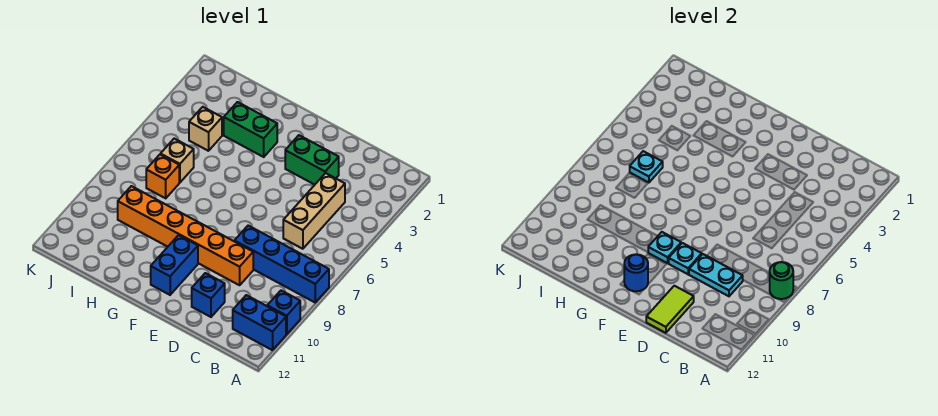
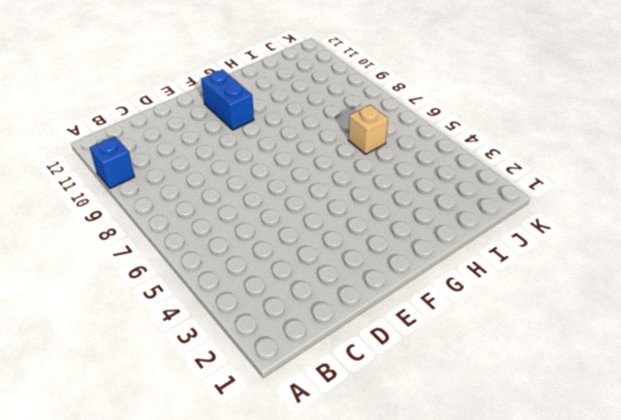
none -> blue brick A8:D8 level 1
none -> blue brick A11:B11 level 1
none -> tan brick C4:C6 level 1

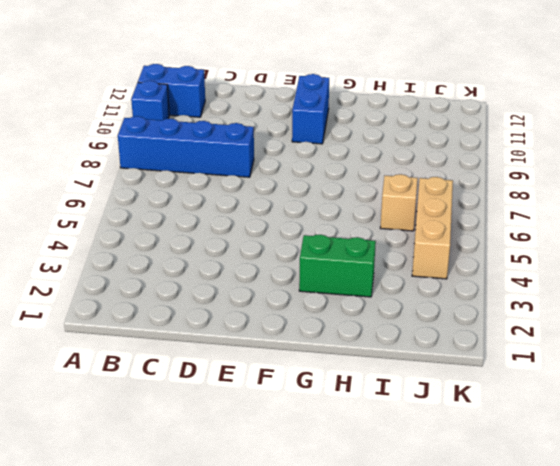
tan brick J4:J6 level 1 -> tan brick C4:C6 level 1
none -> green brick D3:E3 level 1
none -> orange brick D9:I9 level 1
none -> blue brick D11 level 1

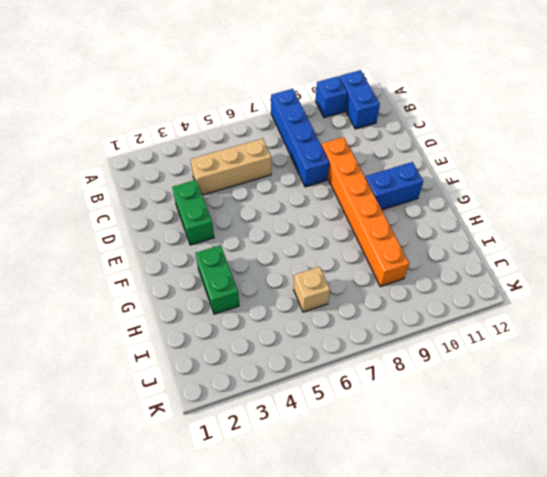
none -> blue brick D11 level 1
none -> tan brick I4 level 1
none -> orange brick I7 level 1

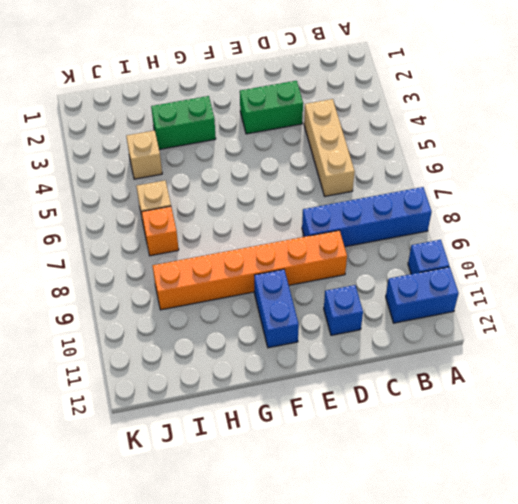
none -> green round brick A8 level 2
none -> cyan plate C9:D9 level 2
none -> lime tile D11:D12 level 2

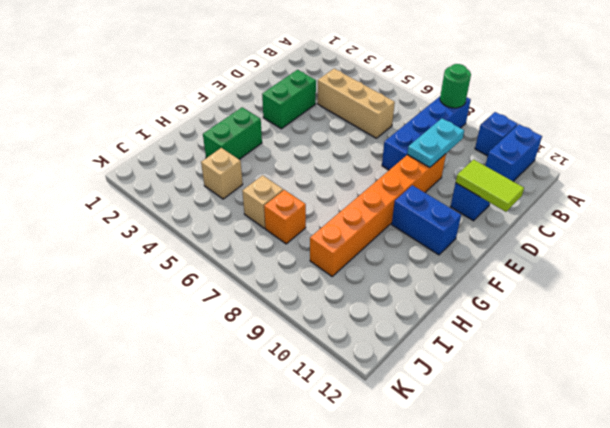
none -> cyan plate E9 level 2
none -> cyan plate F9 level 2
none -> blue round brick F11 level 2

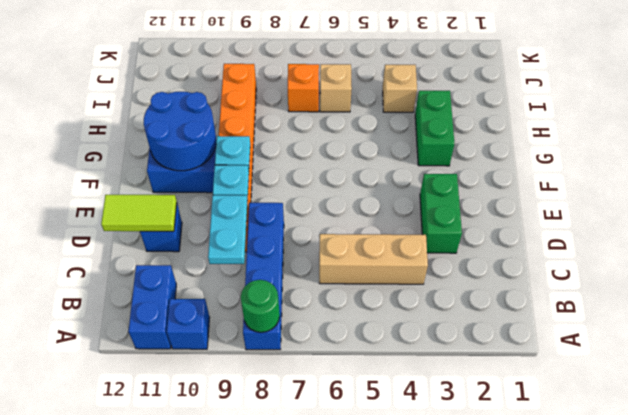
blue round brick F10:G11 level 2 -> blue round brick F11 level 2
none -> cyan plate I6 level 2

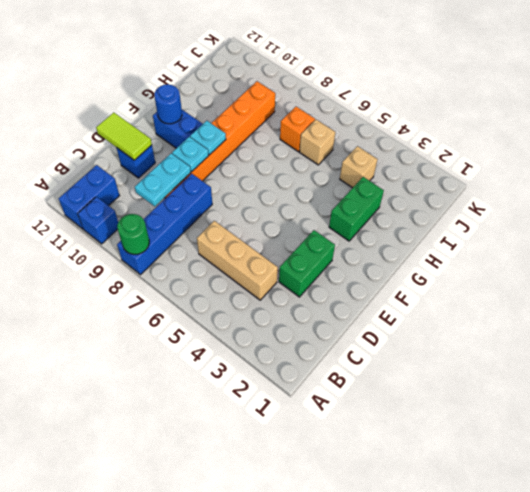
none -> cyan plate I6 level 2

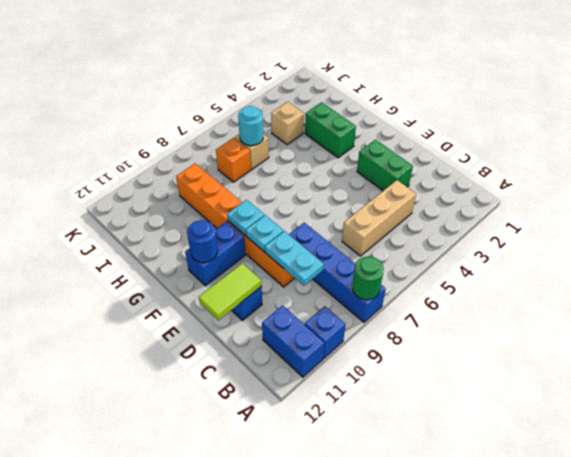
cyan round brick I6 level 2 -> cyan plate I6 level 2

